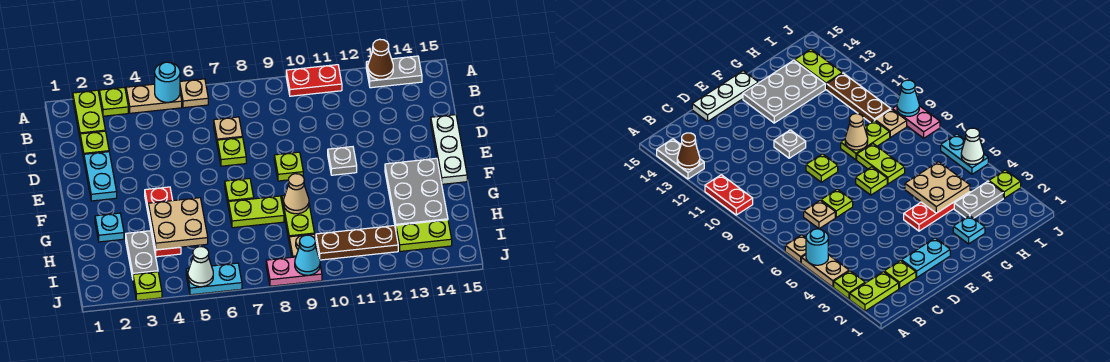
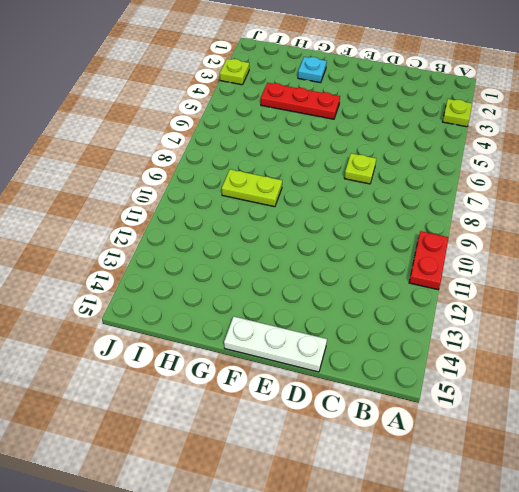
none -> lime plate A2:B2 level 1
none -> tan plate A4:A5 level 1
none -> tan plate A6 level 1
none -> grey plate A13:A14 level 1

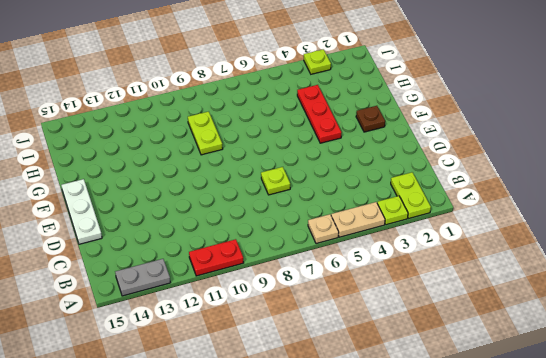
brown plate F2 level 1 -> none
none -> lime plate C2 level 1
none -> tan plate C7 level 1
none -> cyan plate D2:E2 level 1
none -> lime plate E9 level 1

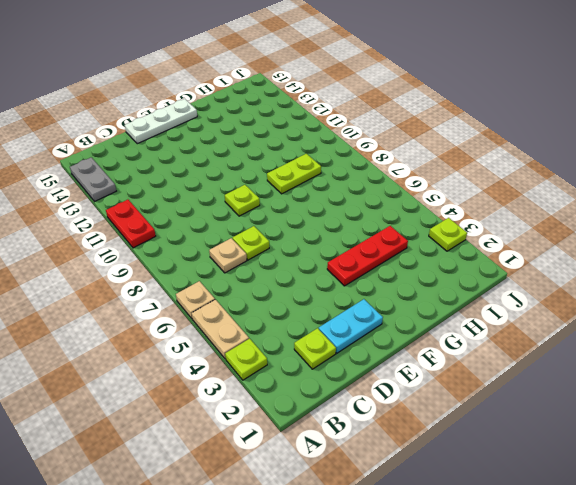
none -> lime plate A2:B2 level 1
none -> grey plate E11 level 1
none -> lime plate F7 level 1
none -> grey plate F13:H14 level 1

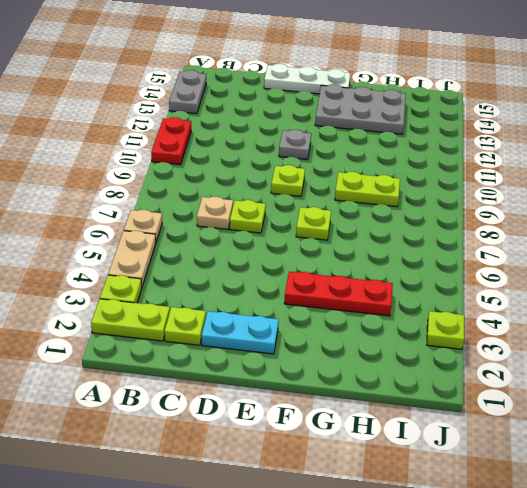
none -> cyan plate G2 level 1
none -> lime plate G7:G8 level 1
none -> grey plate H3:I3 level 1
none -> tan plate I9 level 1

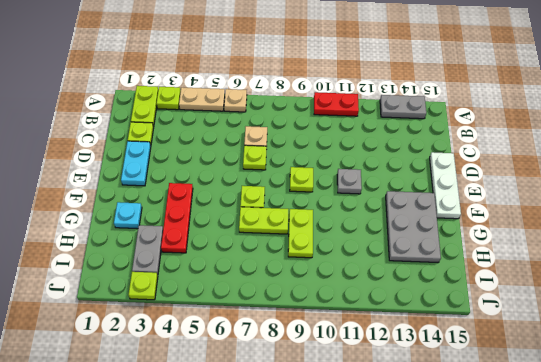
none -> tan plate I9 level 1
none -> brown plate I10:I12 level 1
none -> lime plate I13:I14 level 1
none -> cyan plate J5:J6 level 1

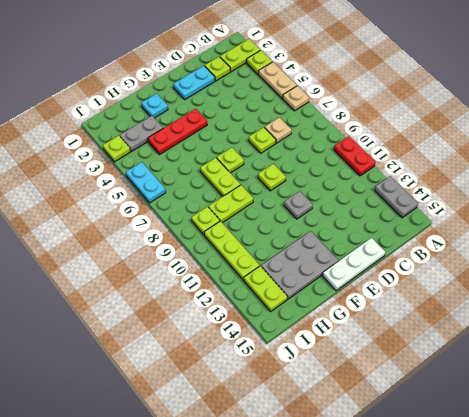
lime plate I9 level 1 -> tan plate I9 level 1
lime plate I10:I12 level 1 -> brown plate I10:I12 level 1
none -> pink plate J8:J9 level 1
none -> cyan round brick A5 level 2
none -> brown cone A13 level 2
none -> tan plate G4:H5 level 2

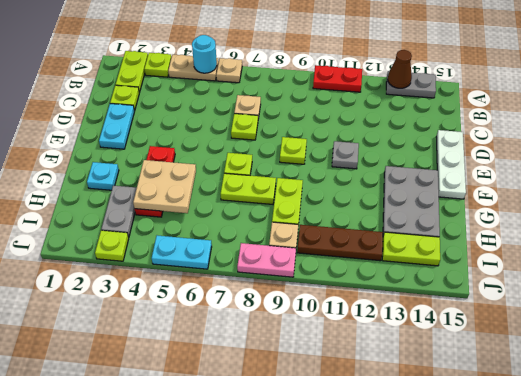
none -> tan cone G9 level 2
none -> white cone J5 level 2
none -> cyan cone J9 level 2

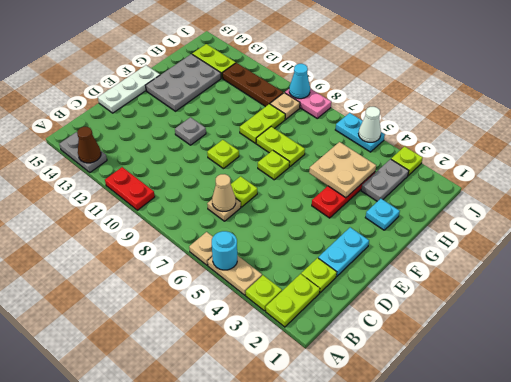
tan cone C7 level 2 -> tan cone G9 level 2

